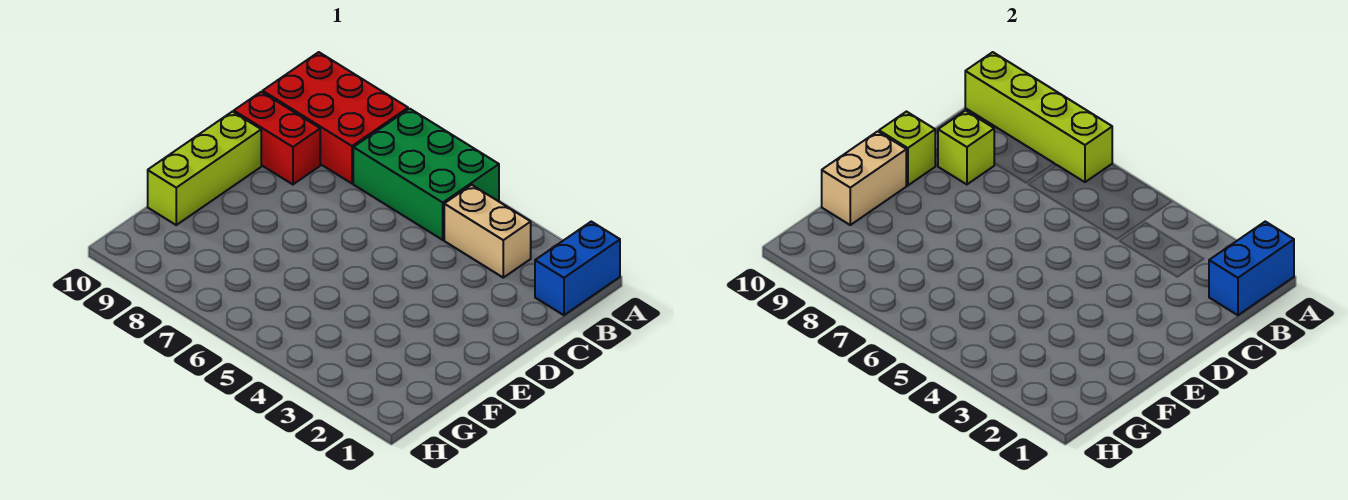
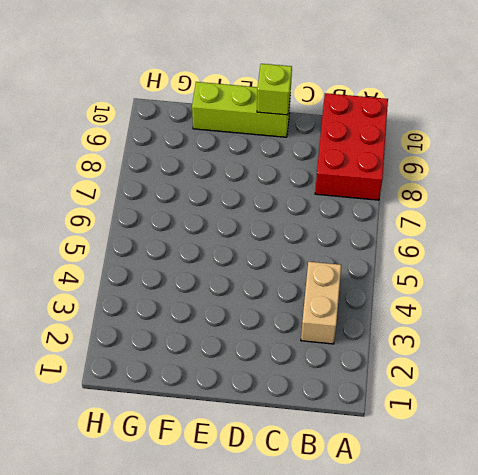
none -> blue brick A1:B1 level 1
none -> green brick A5:B7 level 1

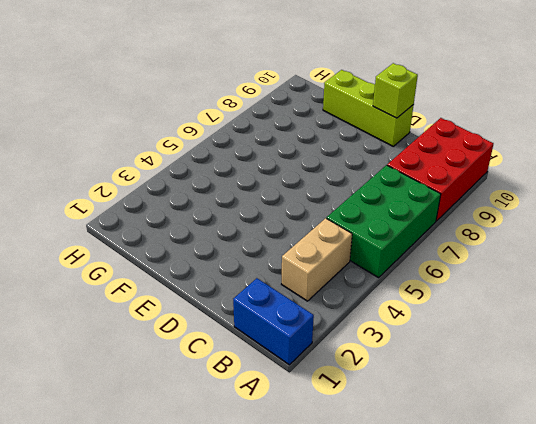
none -> red brick C9:C10 level 1
none -> blue brick A1:B1 level 2

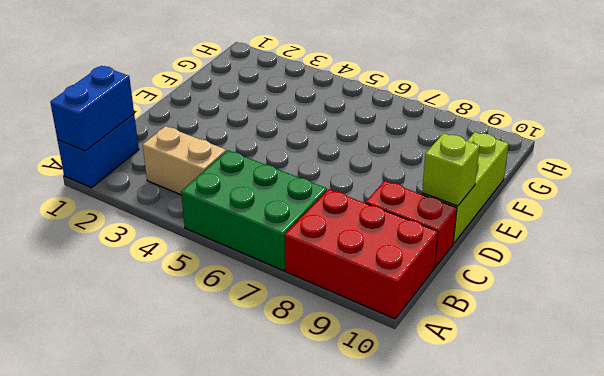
none -> lime brick A7:A10 level 2
none -> lime brick C9 level 2

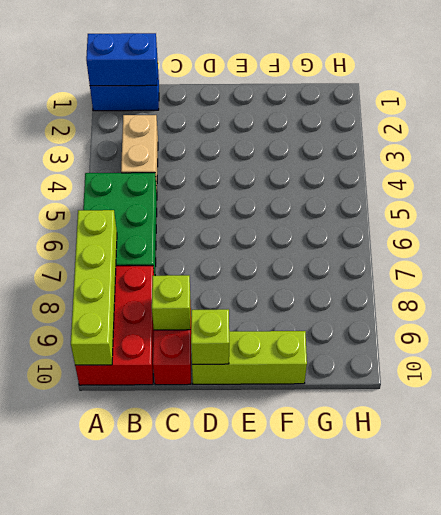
none -> tan brick E10:F10 level 2

